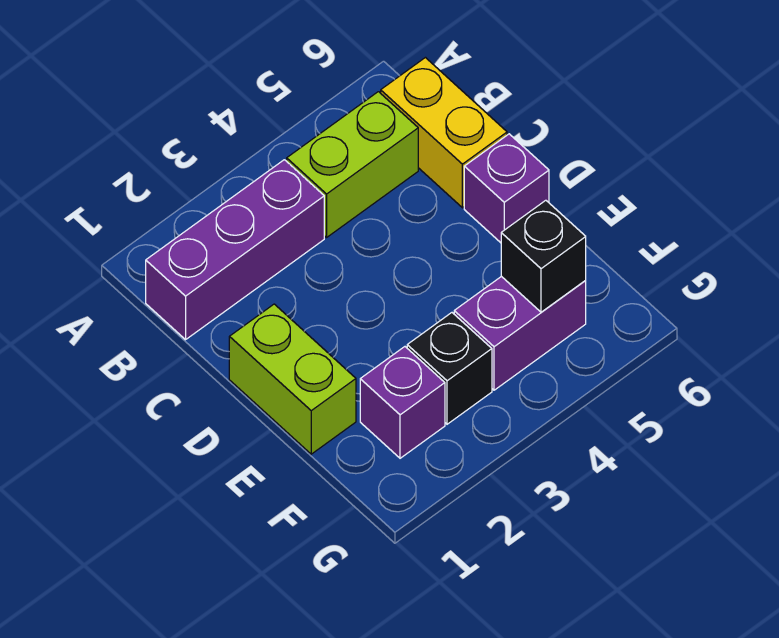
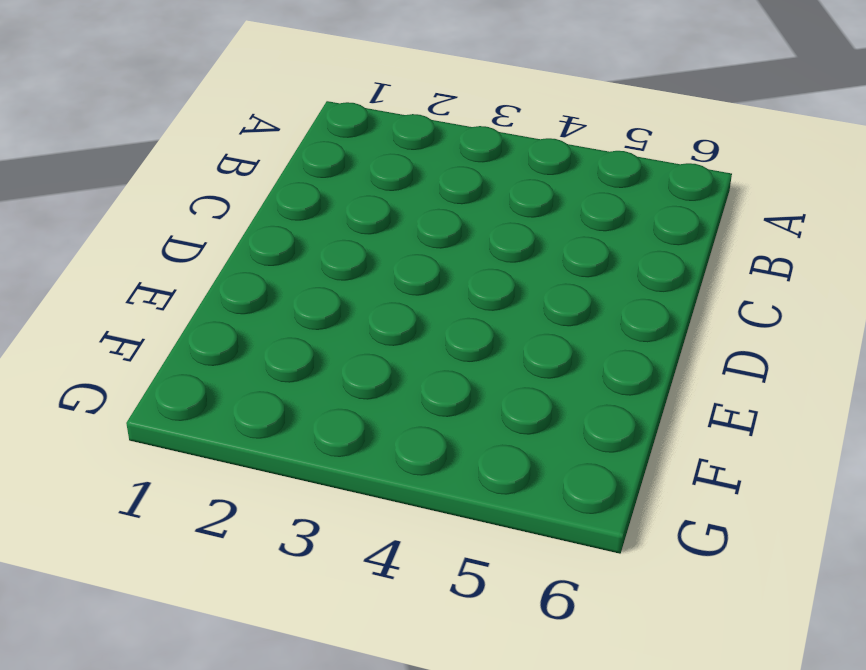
none -> purple brick B1:B3 level 1
none -> lime brick B4:B5 level 1

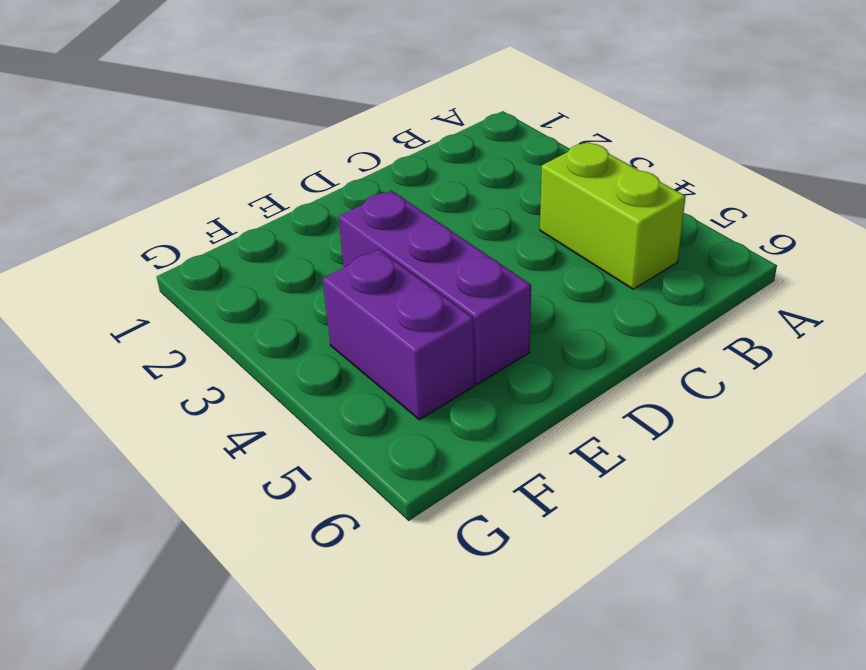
purple brick E3:E5 level 1 -> purple brick B1:B3 level 1
none -> yellow brick B6:C6 level 1
none -> lime brick D1:E1 level 1

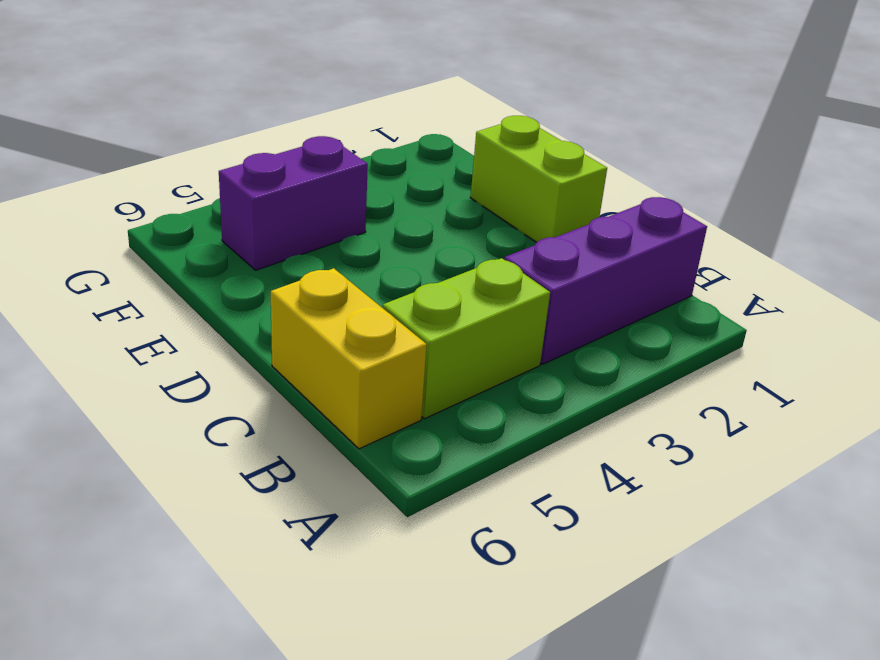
none -> purple brick D6 level 1
none -> purple brick F2 level 1

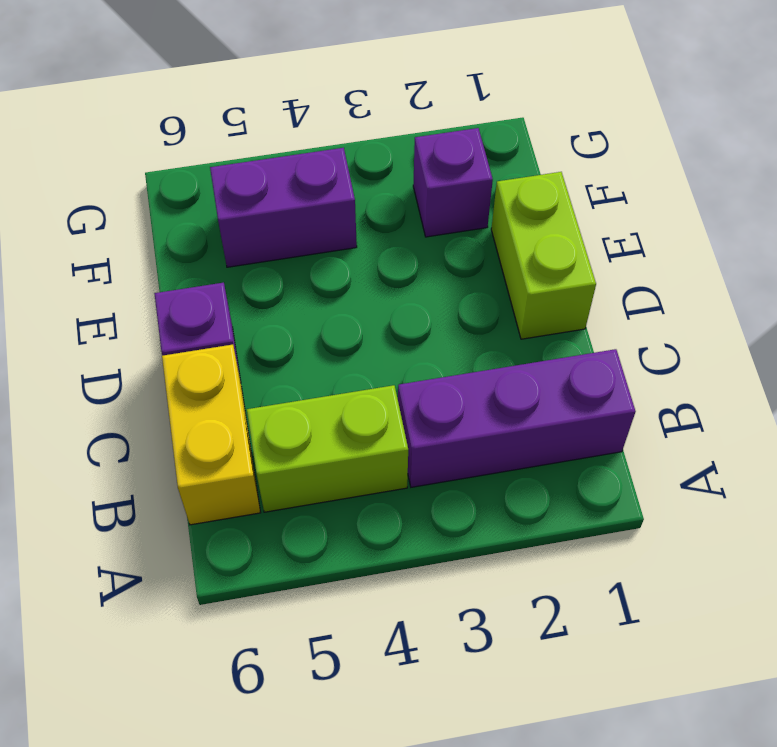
none -> black brick F3 level 1
none -> black brick F5 level 2

